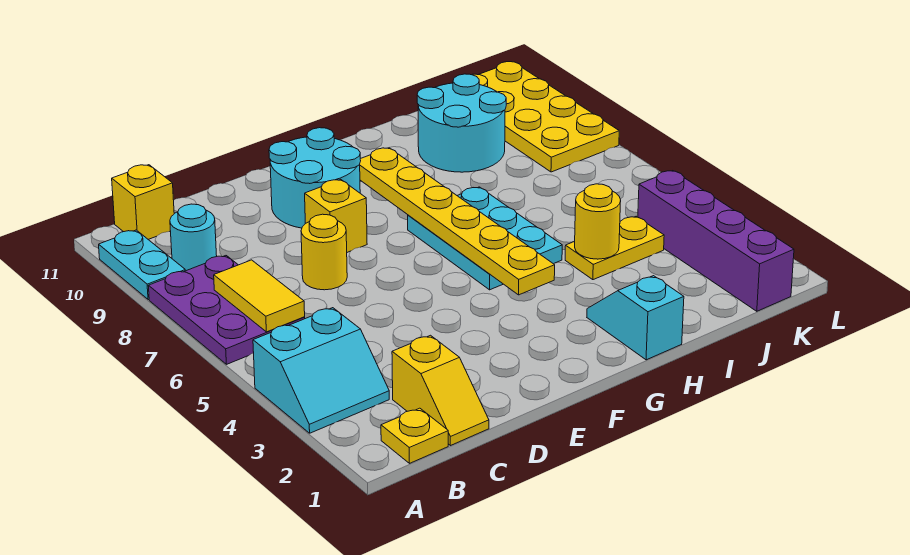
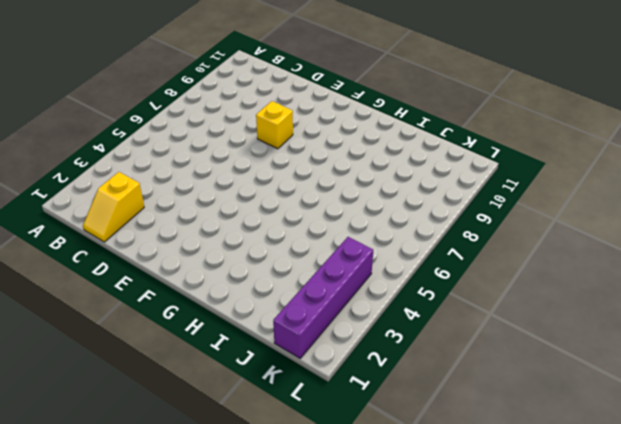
none -> cyan slope A3:B4 level 1 top 4
none -> purple plate A6:B8 level 1
none -> cyan plate A9:A10 level 1

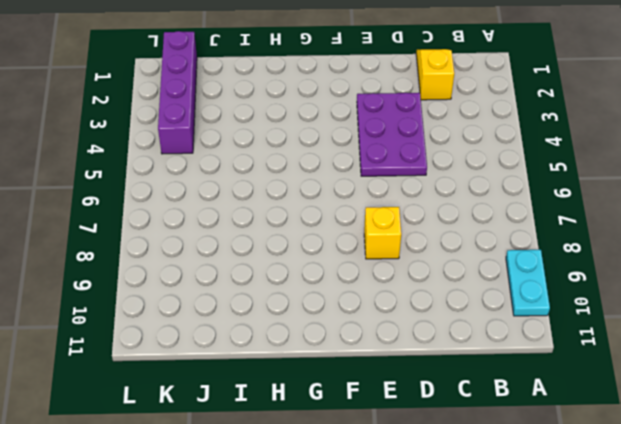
purple plate D3:E5 level 1 -> purple plate A6:B8 level 1
none -> cyan slope A3:B4 level 1 top 4
none -> yellow plate B1 level 1
none -> cyan round brick B9 level 1

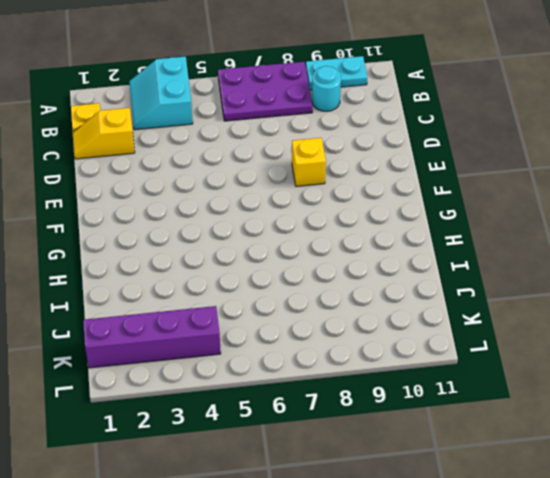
none -> yellow brick B11 level 1
none -> yellow round brick D7 level 1
none -> cyan round brick E9:F10 level 1

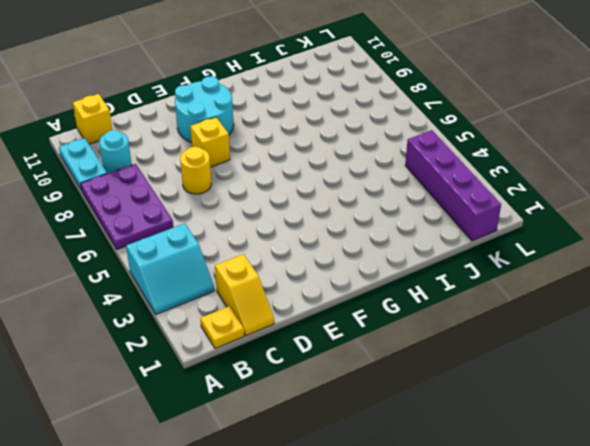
none -> cyan plate G5:H7 level 1
none -> cyan slope H1:H2 level 1 top 1
none -> yellow plate I4:J4 level 1

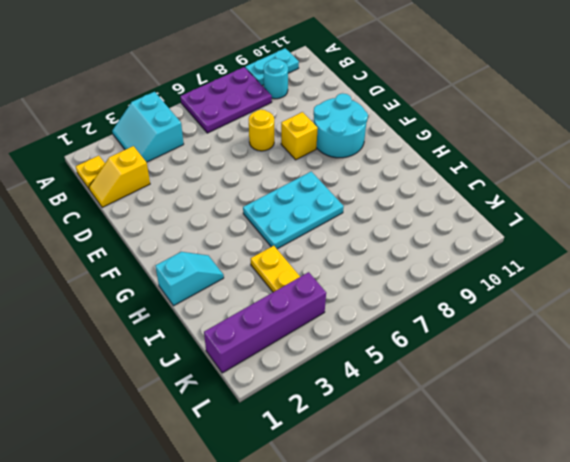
none -> yellow brick B11 level 1
none -> cyan round brick I9:J10 level 1
none -> yellow plate K8:L11 level 1

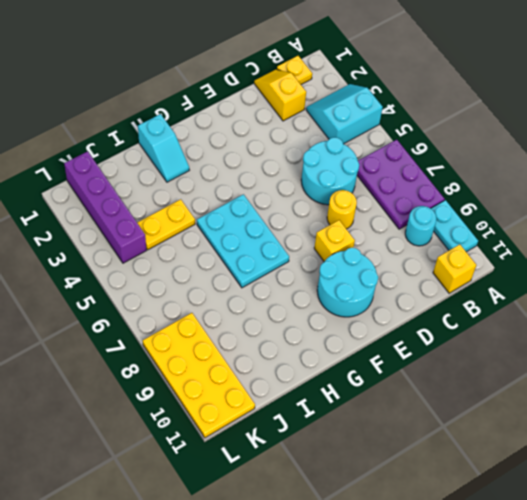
cyan round brick C5:D6 level 1 -> cyan round brick I9:J10 level 1
none -> yellow tile B6:B7 level 2
none -> yellow plate G4:G9 level 2
none -> yellow round brick I4 level 2

